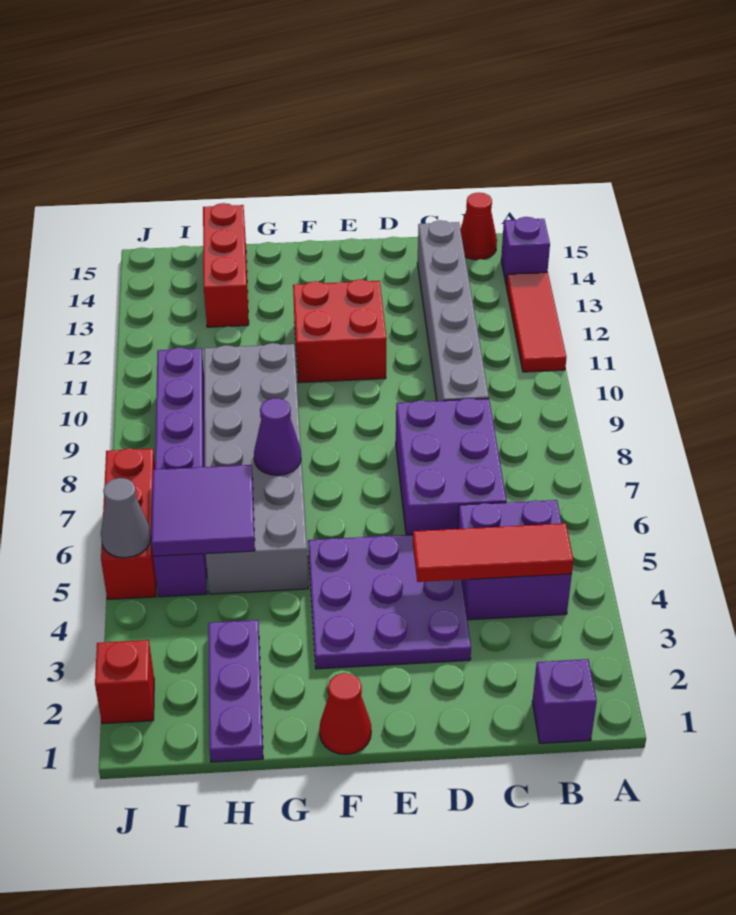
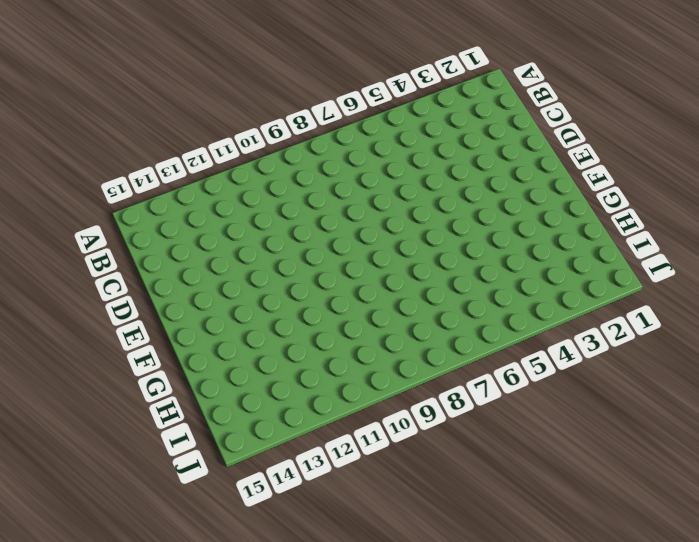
none -> red tile A11:A13 level 1
none -> purple brick A14 level 1
none -> purple brick B1 level 1

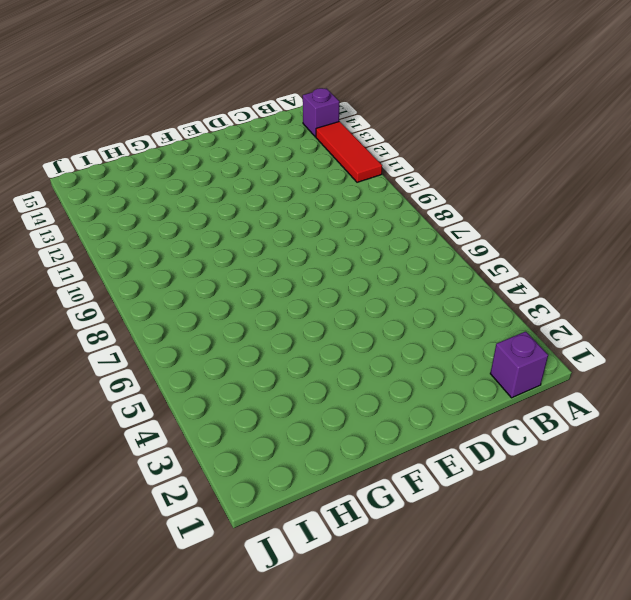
none -> purple brick B4:C5 level 1
none -> red cone B15 level 1
none -> purple brick C6:D8 level 1

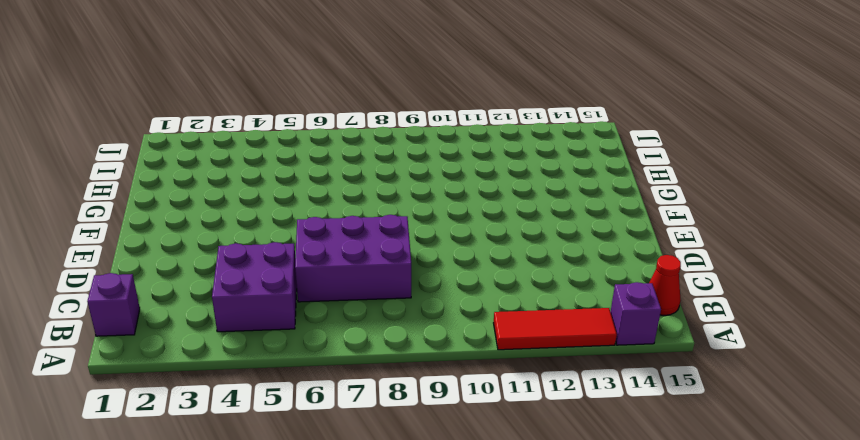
none -> grey brick C9:C14 level 1
none -> purple plate D3:F5 level 1
none -> red brick E11:F12 level 1

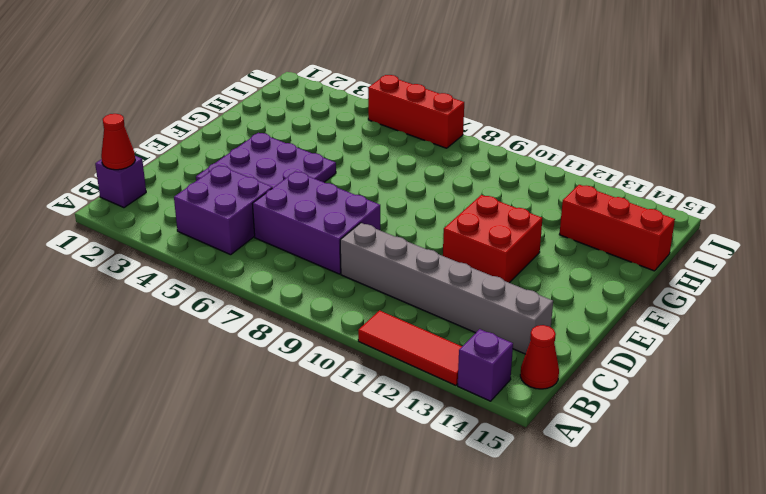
red cone B1 level 2 -> red cone F1 level 1
none -> grey brick G5:H10 level 1
none -> purple plate H1:H3 level 1
none -> purple brick I5:I10 level 1

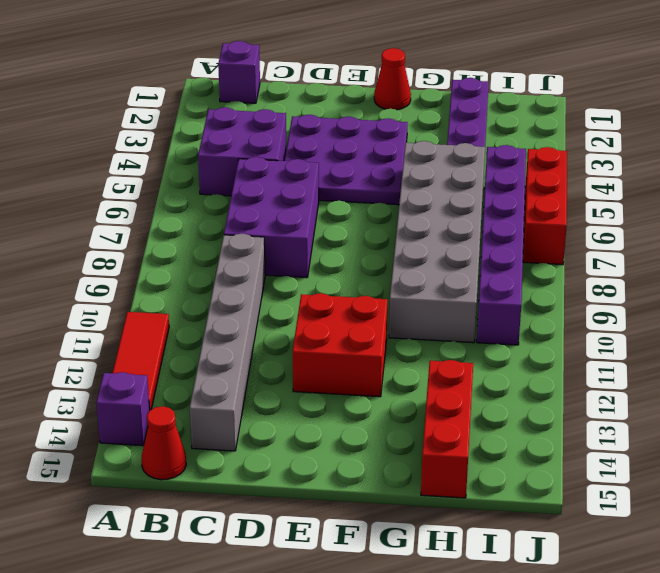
none -> red brick J2 level 1
none -> red tile B4:D4 level 2
none -> purple cone G7 level 2

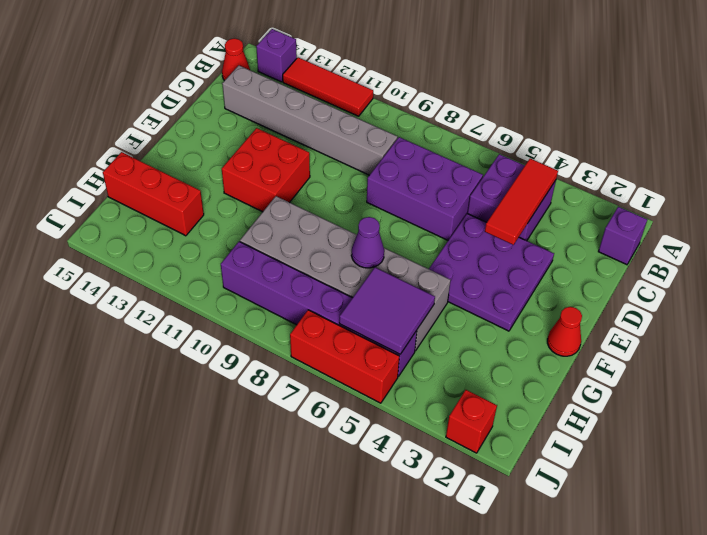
none -> purple plate H1:H3 level 1
none -> grey cone J5 level 2

